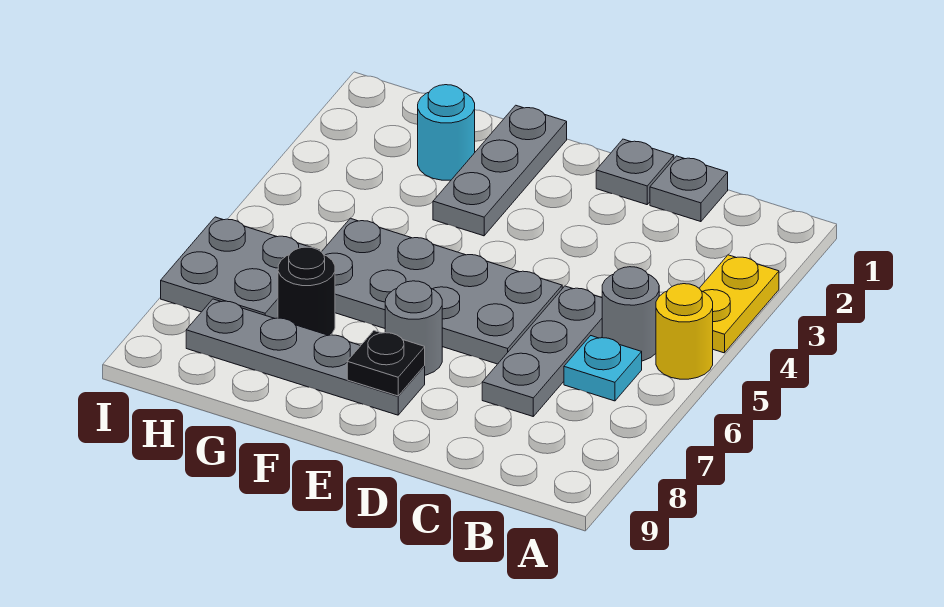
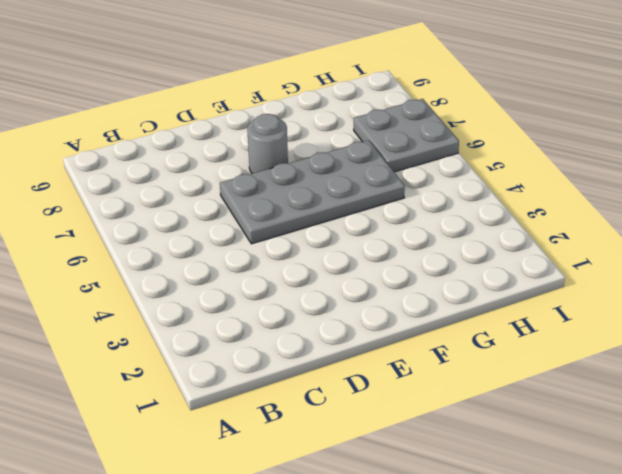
none -> yellow plate A3:A4 level 1
none -> yellow round brick A5 level 1
none -> grey round brick B5 level 1

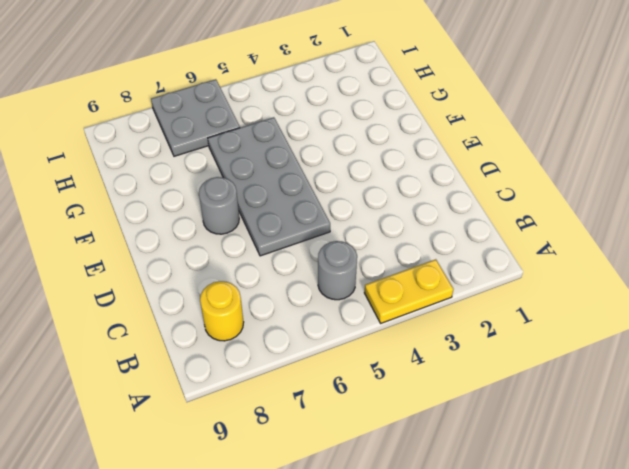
yellow round brick B8 level 1 -> yellow round brick A5 level 1
none -> cyan plate B6 level 1
none -> grey plate C1 level 1
none -> grey plate C5:C7 level 1

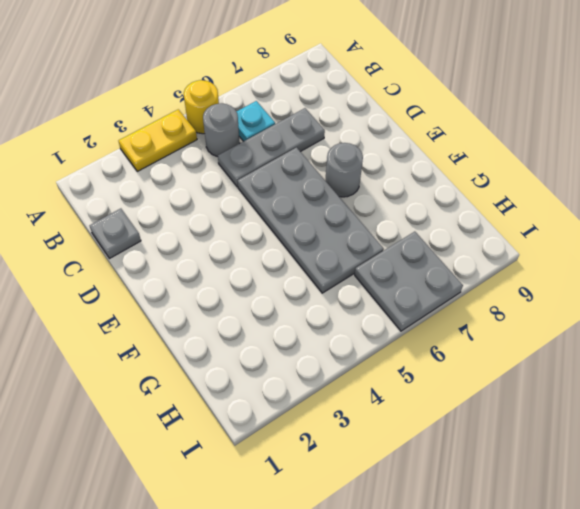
none -> grey plate D1 level 1
none -> grey plate E8:H8 level 1
none -> grey plate F1:F3 level 1

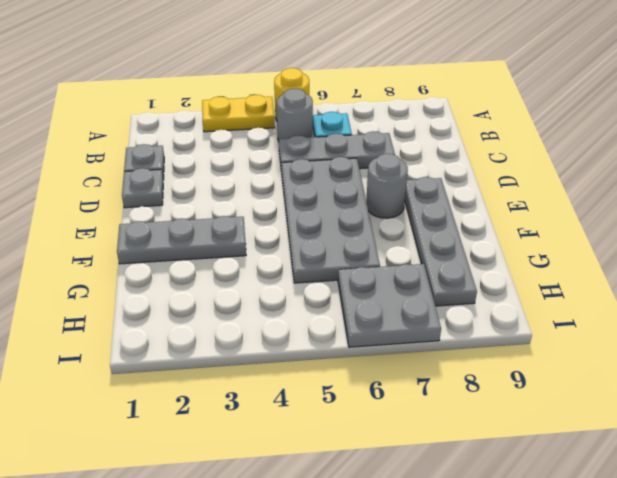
none -> cyan round brick G2 level 1
none -> black round brick G7 level 1
none -> black plate E8 level 2

